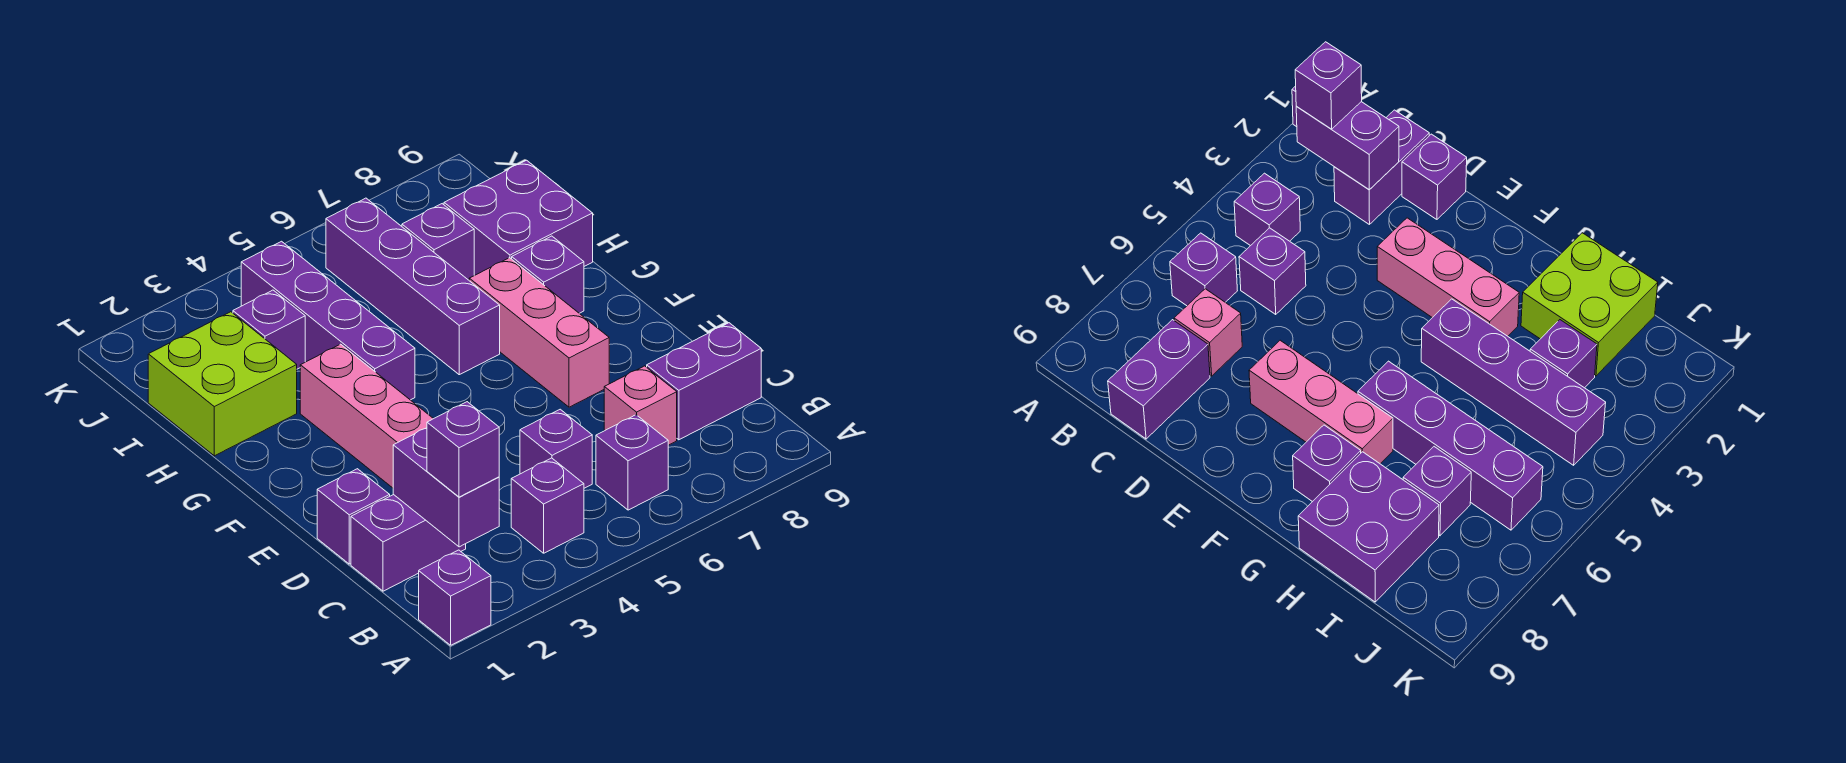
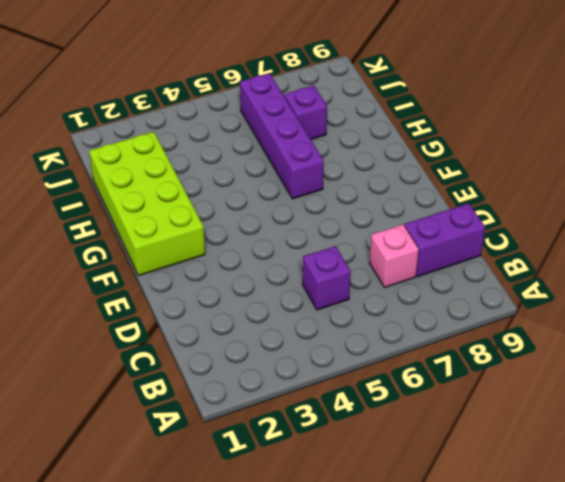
lime brick F1:I2 level 1 -> lime brick H1:I2 level 1
none -> purple brick A1 level 1
none -> purple brick B4 level 1
none -> purple brick B6 level 1

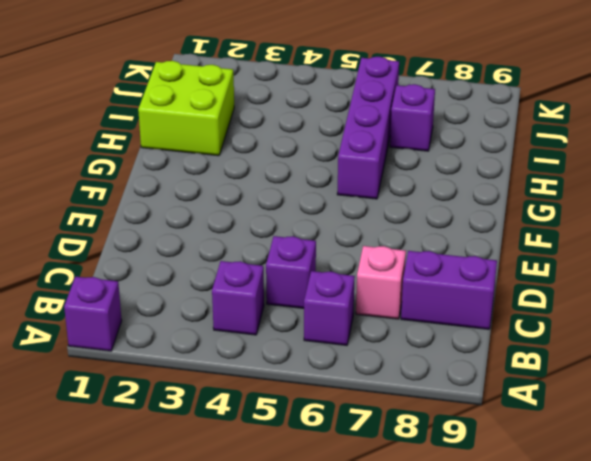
none -> purple brick C1:C2 level 1
none -> purple brick D1 level 1
none -> pink brick E3:G3 level 1

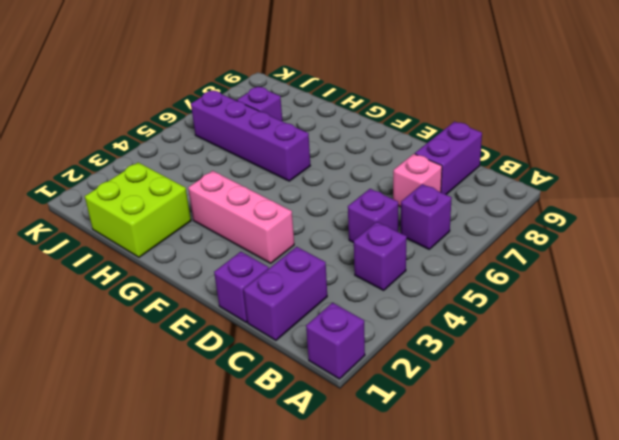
none -> pink brick E7:G7 level 1
none -> purple brick G4:J4 level 1
none -> purple brick G8 level 1

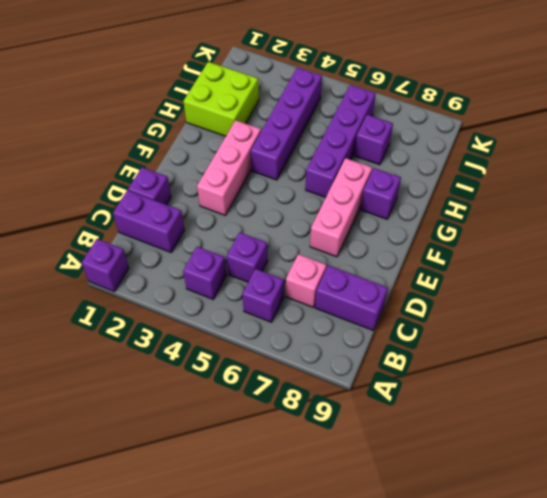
none -> purple brick H8:I9 level 1
none -> purple brick I3 level 1
none -> purple brick B2:C2 level 2

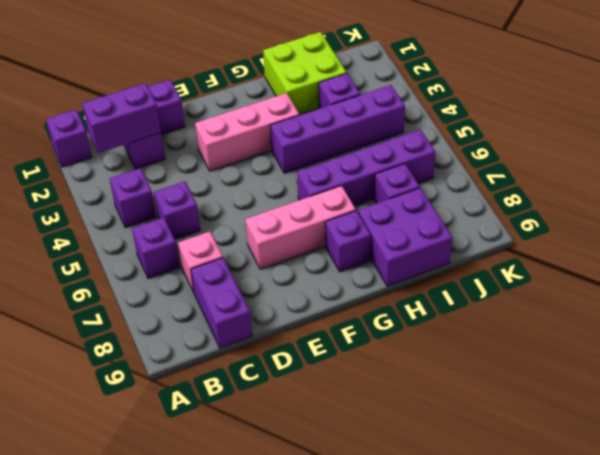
none -> purple brick B2 level 3

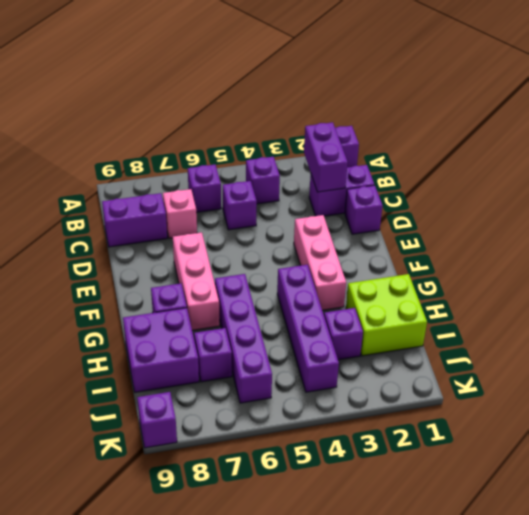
purple brick K9 level 1 -> purple brick B2 level 3

